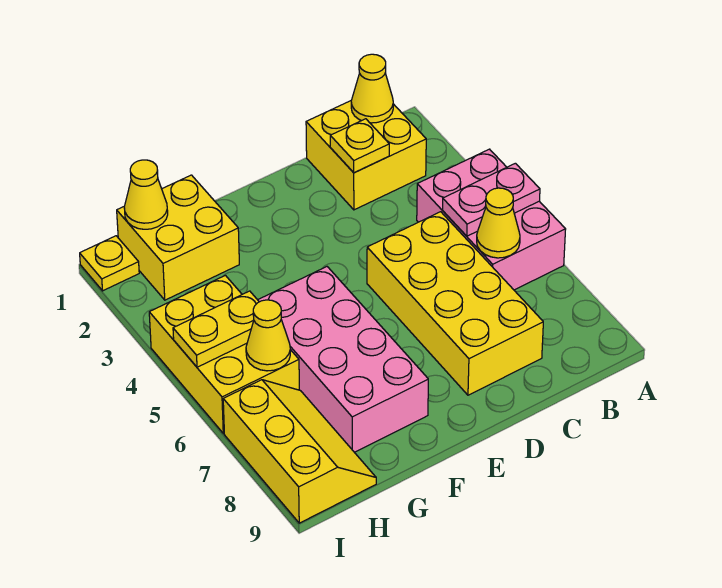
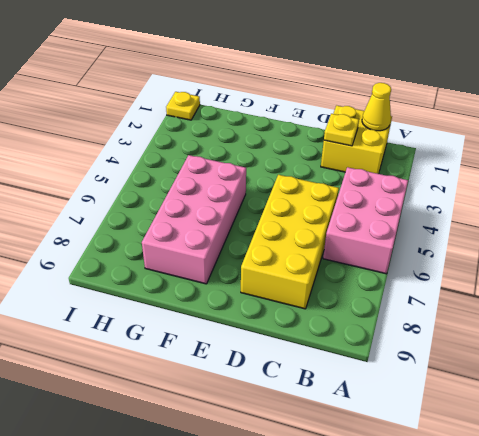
none -> yellow brick G1:H2 level 1
none -> yellow brick H4:I6 level 1
none -> yellow slope H7:I9 level 1 top I

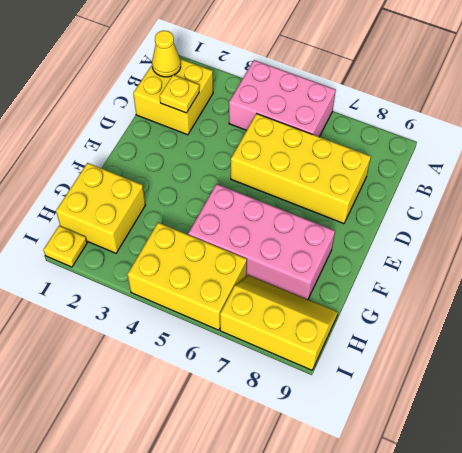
none -> pink plate A5:B5 level 2
none -> yellow cone B6 level 2
none -> yellow cone H1 level 2

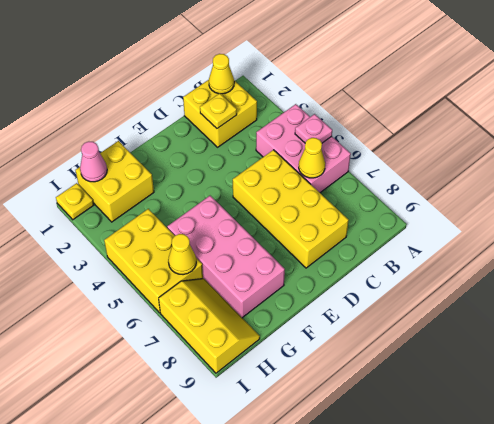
pink plate A5 level 2 -> pink plate A5:B5 level 2
pink cone H1 level 2 -> yellow cone H1 level 2
none -> yellow plate H5:I5 level 2

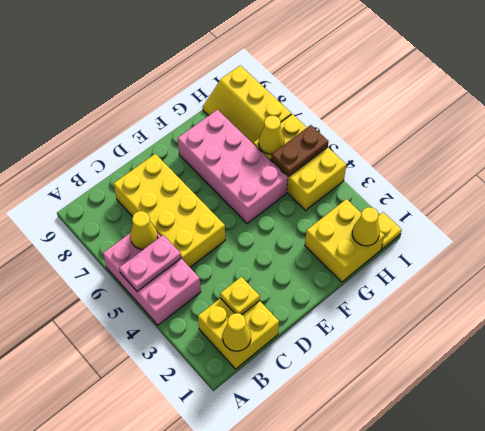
brown plate H5:I5 level 2 -> yellow plate H5:I5 level 2

